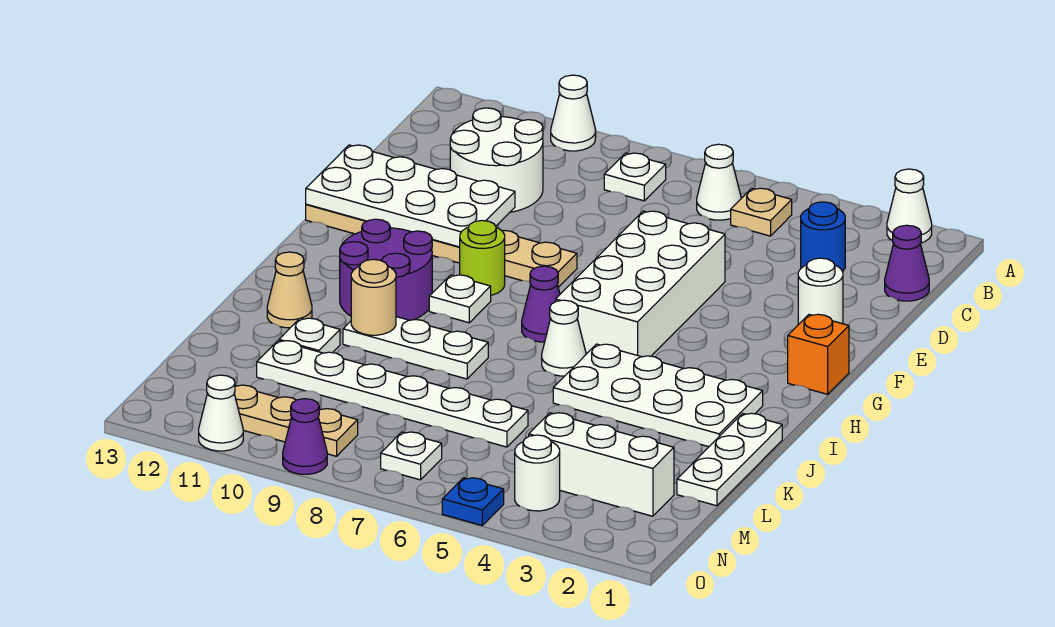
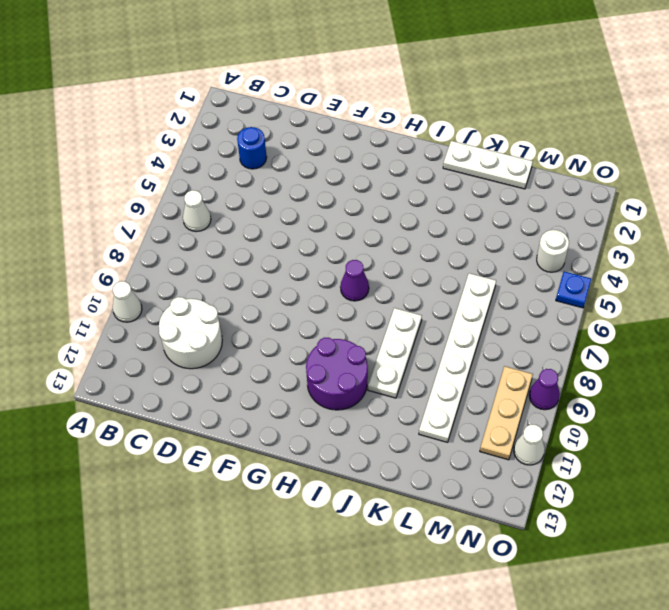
none -> white cone A2 level 1
none -> tan plate B5 level 1
none -> white plate B8 level 1
none -> purple cone C1 level 1

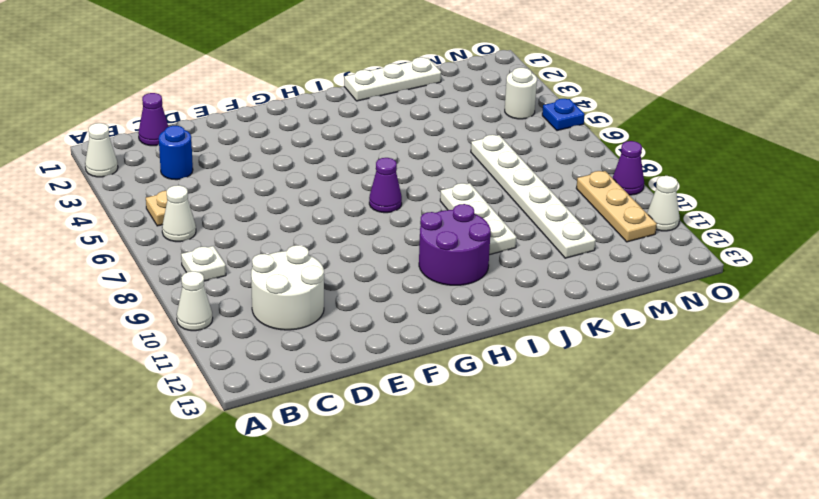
none -> white round brick E2 level 1
none -> white brick E5:H6 level 1
none -> tan plate F8:F13 level 1
none -> orange brick G1 level 1

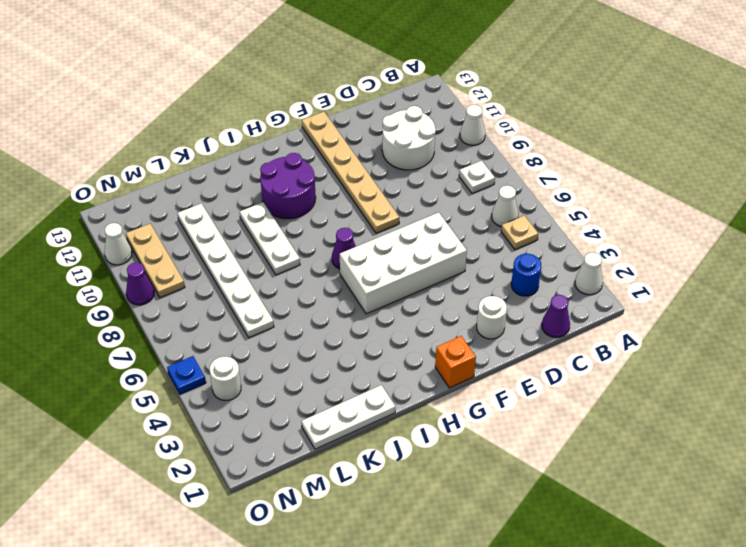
none -> lime round brick G9 level 1
none -> white plate H9 level 1
none -> white plate I2:J5 level 1
none -> white cone I6 level 1

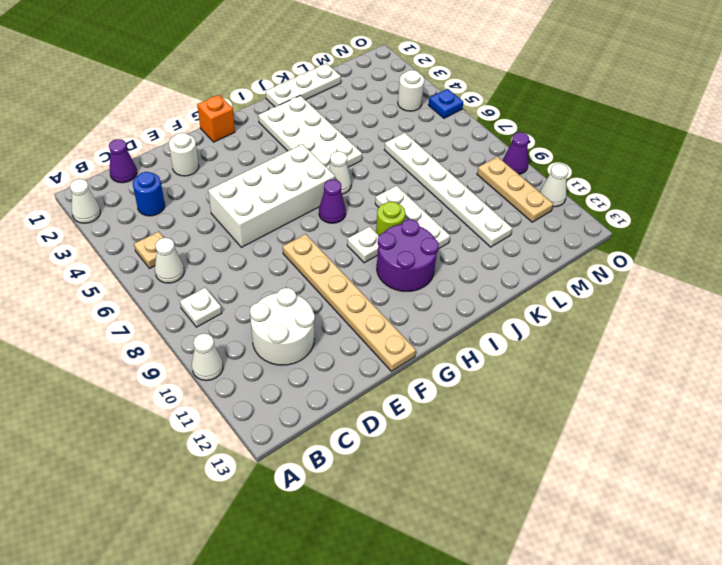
lime round brick I9 level 1 -> lime round brick G9 level 1
none -> tan cone J12 level 1
none -> white plate K11 level 1
none -> white brick M2:M4 level 1
none -> white plate N7 level 1

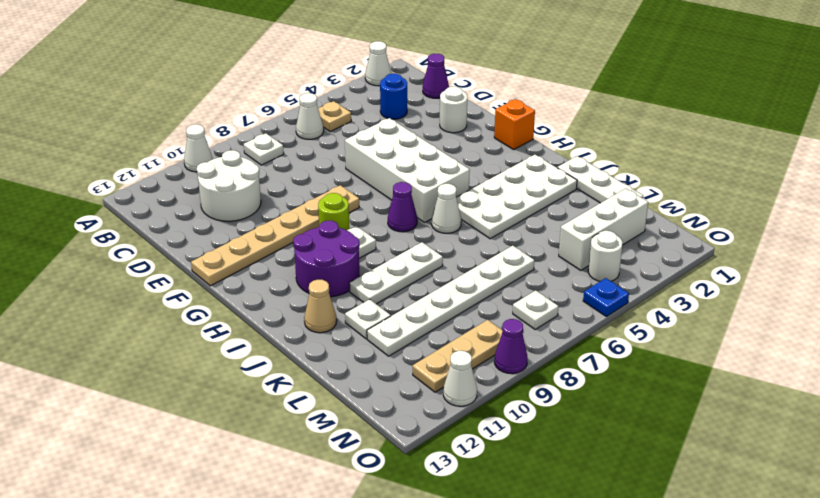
none -> white plate E10:F13 level 2
none -> tan round brick J10 level 2

